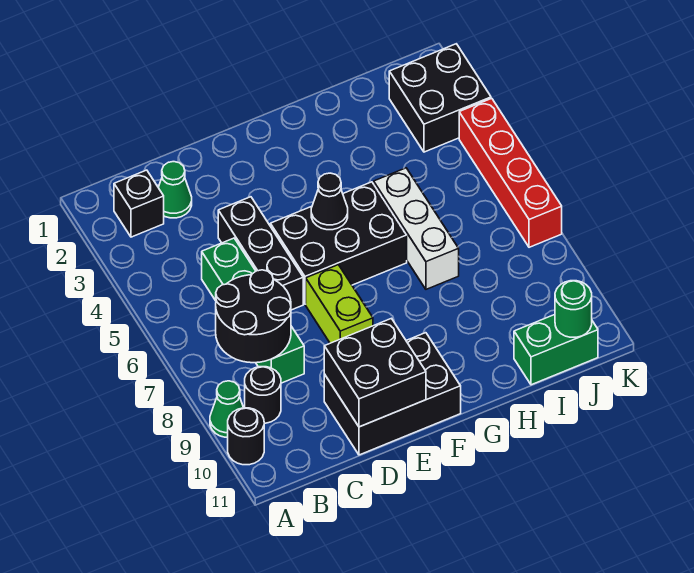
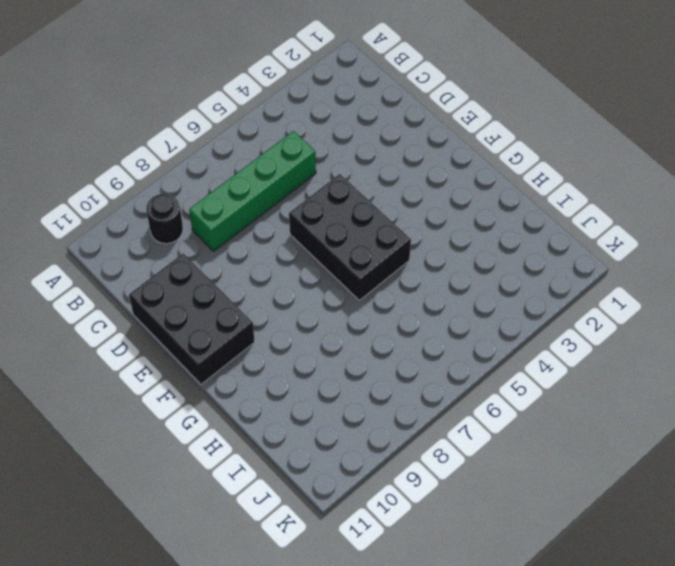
none -> green cone A9 level 1
none -> black round brick A10 level 1
none -> black brick B2 level 1

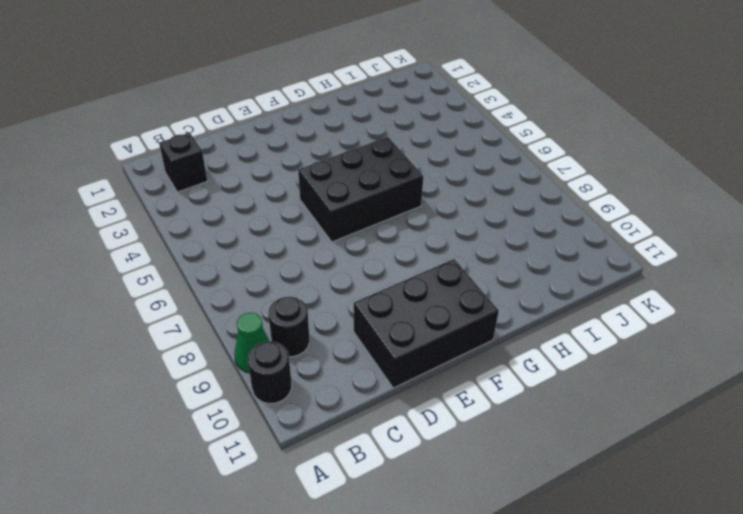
none -> green cone C2 level 1
none -> green brick C5:C8 level 1
none -> black brick D4:D6 level 1

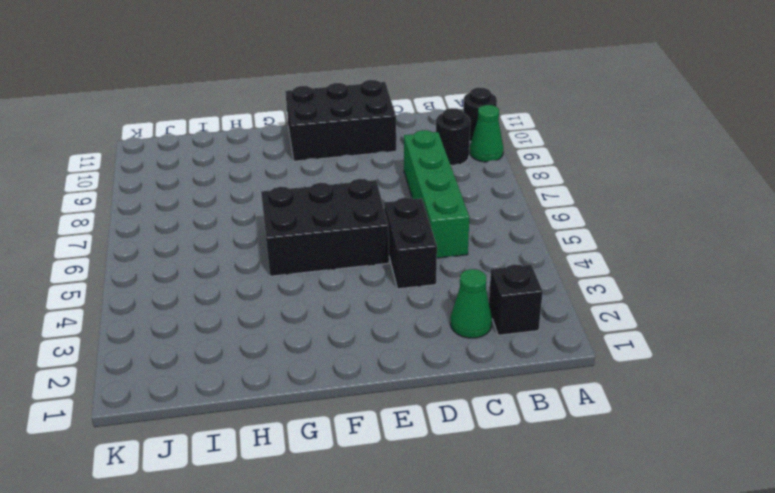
black brick D4:D5 level 1 -> black brick D4:D6 level 1
none -> lime brick E7:E8 level 1
none -> white brick H5:H7 level 1
none -> green brick I11:J11 level 1

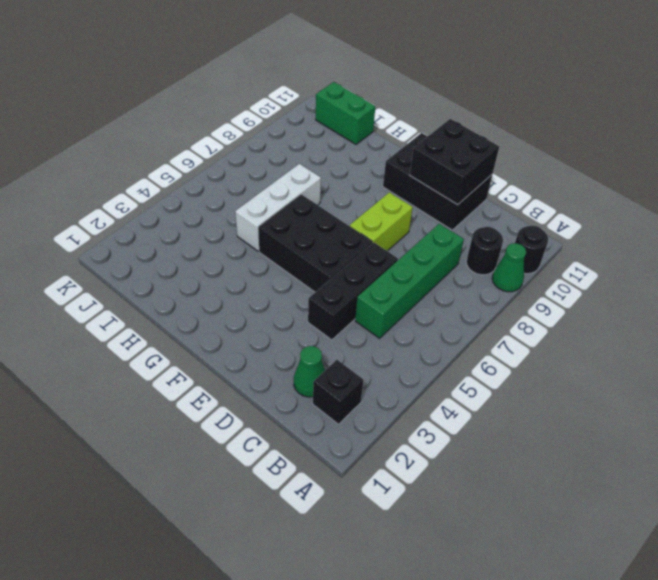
none -> black brick J2:K3 level 1
none -> red brick K4:K7 level 1
none -> black round brick B7:C8 level 2

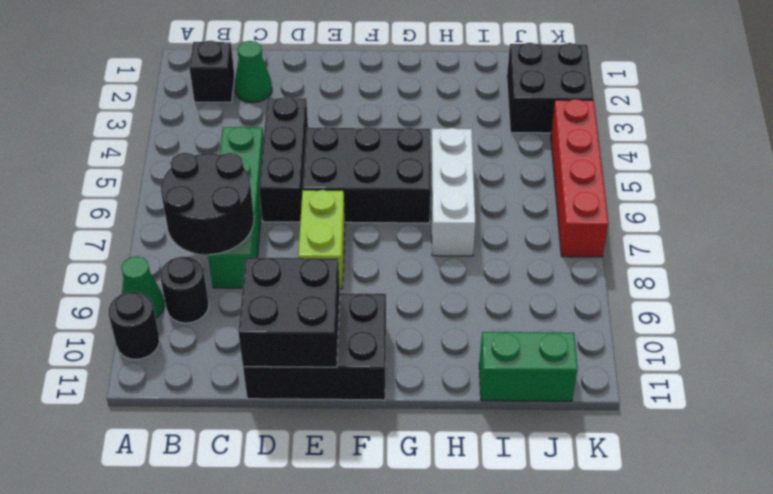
none -> black cone F5 level 2
none -> green round brick J11 level 2

